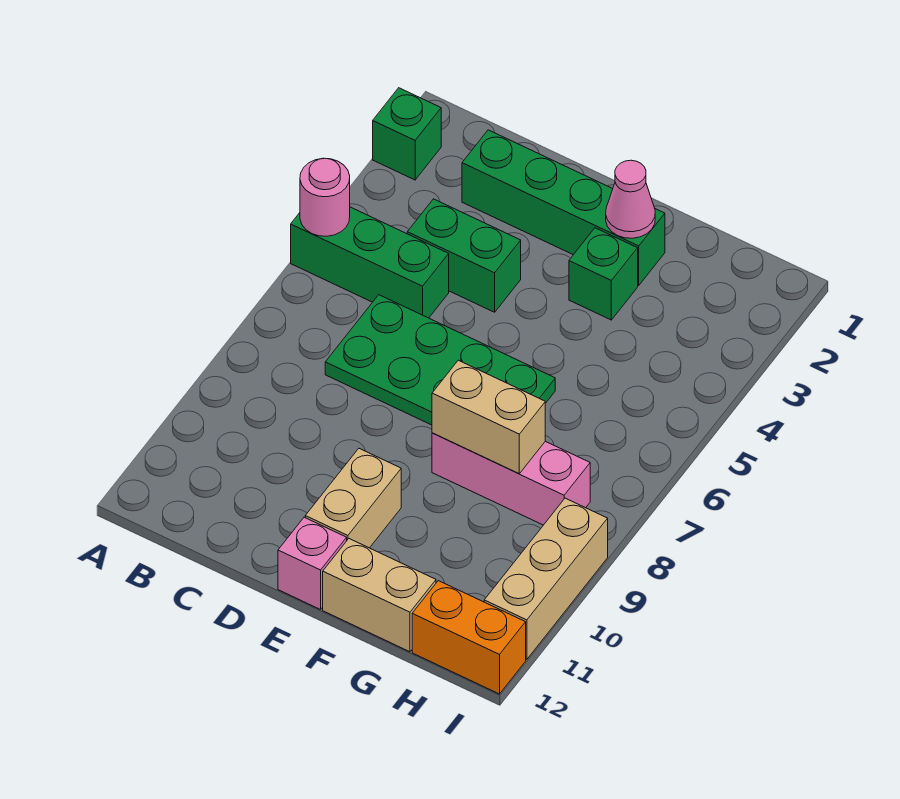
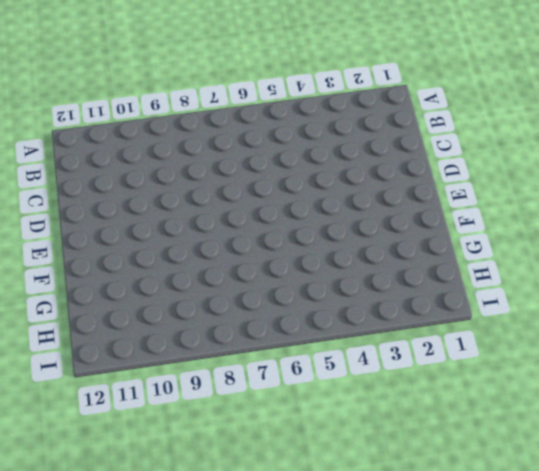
none -> green brick A2 level 1
none -> green brick A5:C5 level 1
none -> green brick C2:F2 level 1

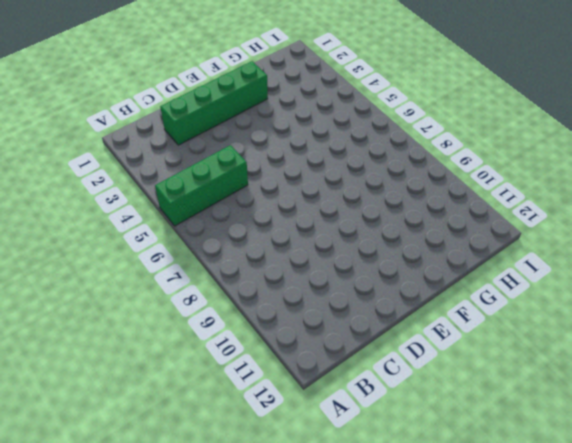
none -> green brick A2 level 1
none -> green brick C4:D4 level 1
none -> green plate C6:F7 level 1

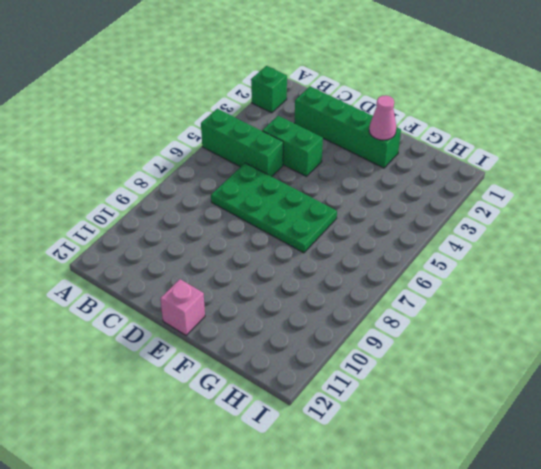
none -> tan brick E10:E11 level 1
none -> green brick F3 level 1
none -> pink brick F8:H8 level 1

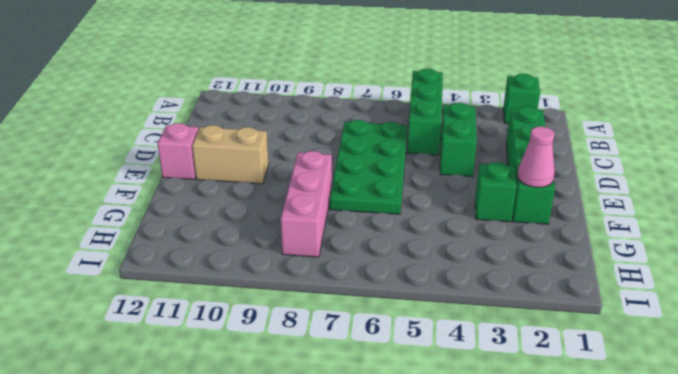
none -> tan brick F12:G12 level 1
none -> orange brick H12:I12 level 1
none -> tan brick I9:I11 level 1

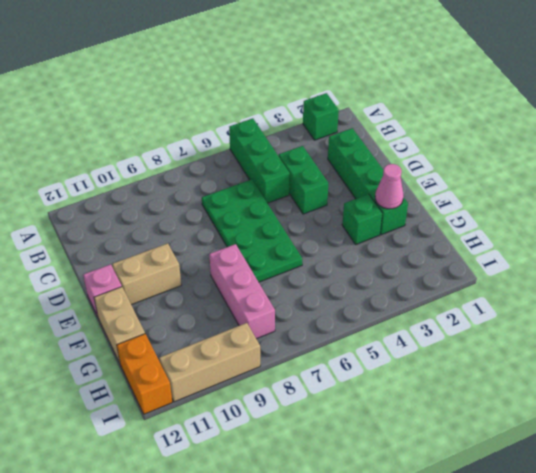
none -> pink round brick A5 level 2
none -> tan brick F8:G8 level 2

